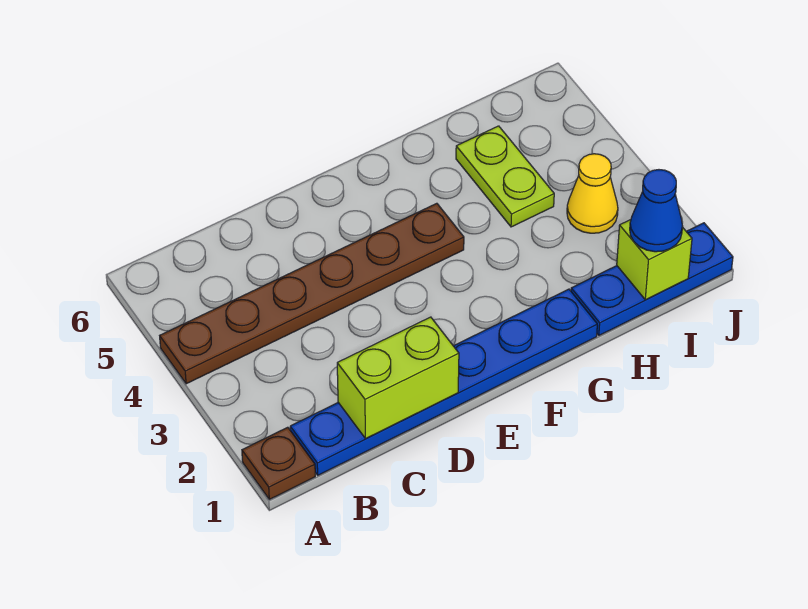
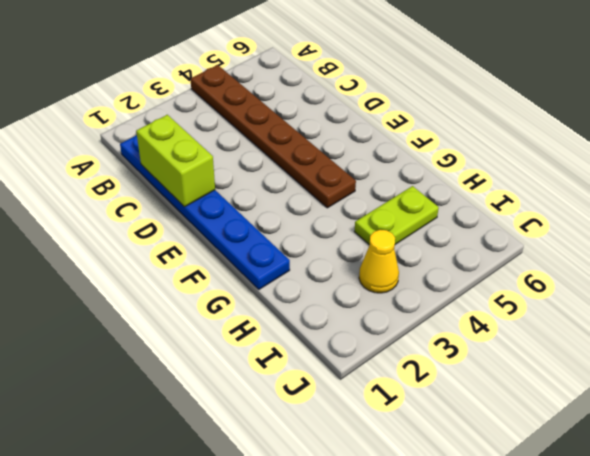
none -> brown plate A1 level 1
none -> blue plate H1:J1 level 1

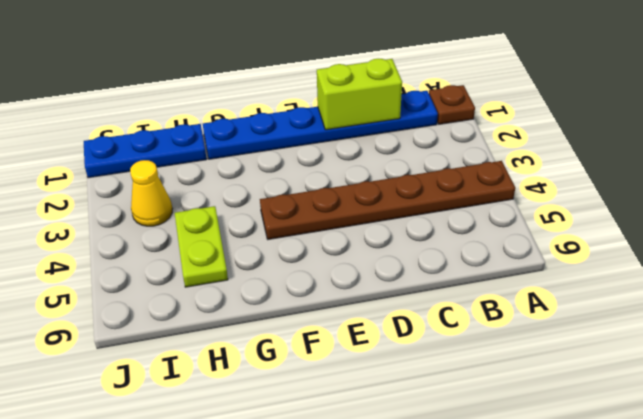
none -> lime brick I1 level 2
none -> blue cone I1 level 3

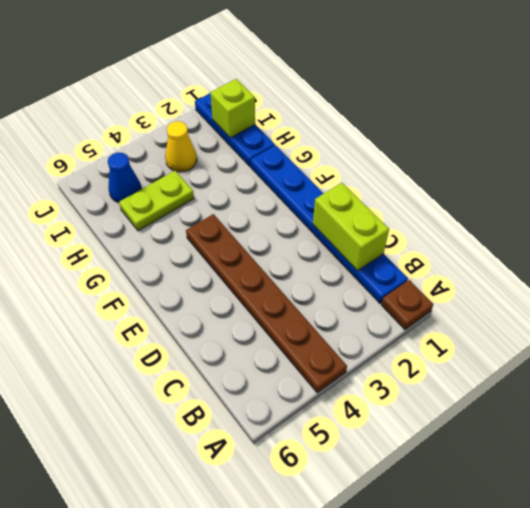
blue cone I5 level 1 -> blue cone I1 level 3

